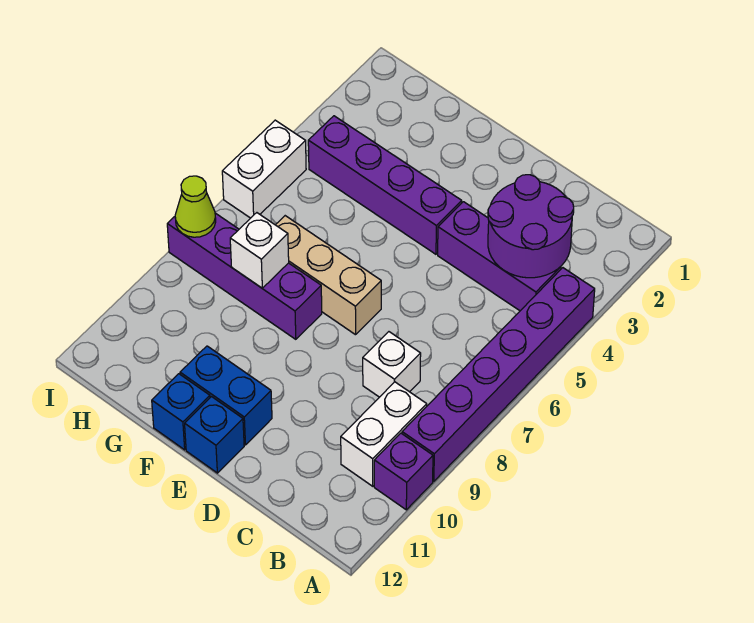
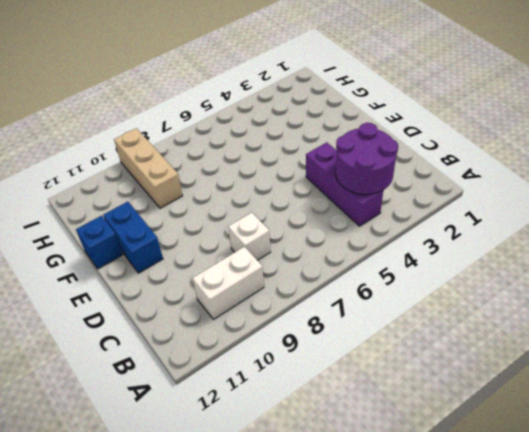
tan brick G9:I9 level 1 -> tan brick E7:G7 level 1
none -> purple brick A4:A9 level 1
none -> purple brick A10 level 1
none -> purple brick E4:H4 level 1

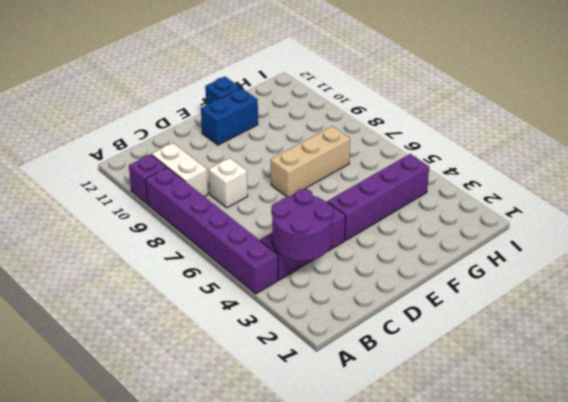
none -> blue brick E12 level 1
none -> purple brick F8:I8 level 1
none -> white brick I5:I6 level 1

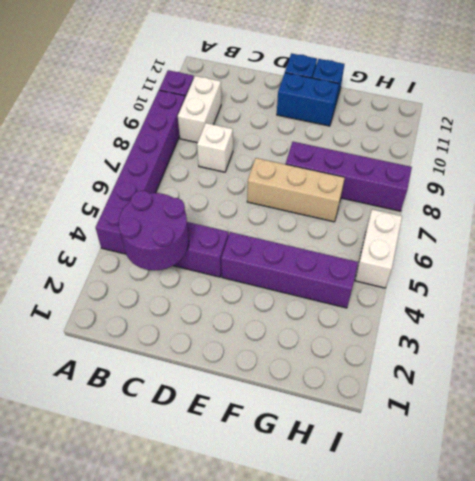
none -> white brick G8 level 2
none -> lime cone I8 level 2

